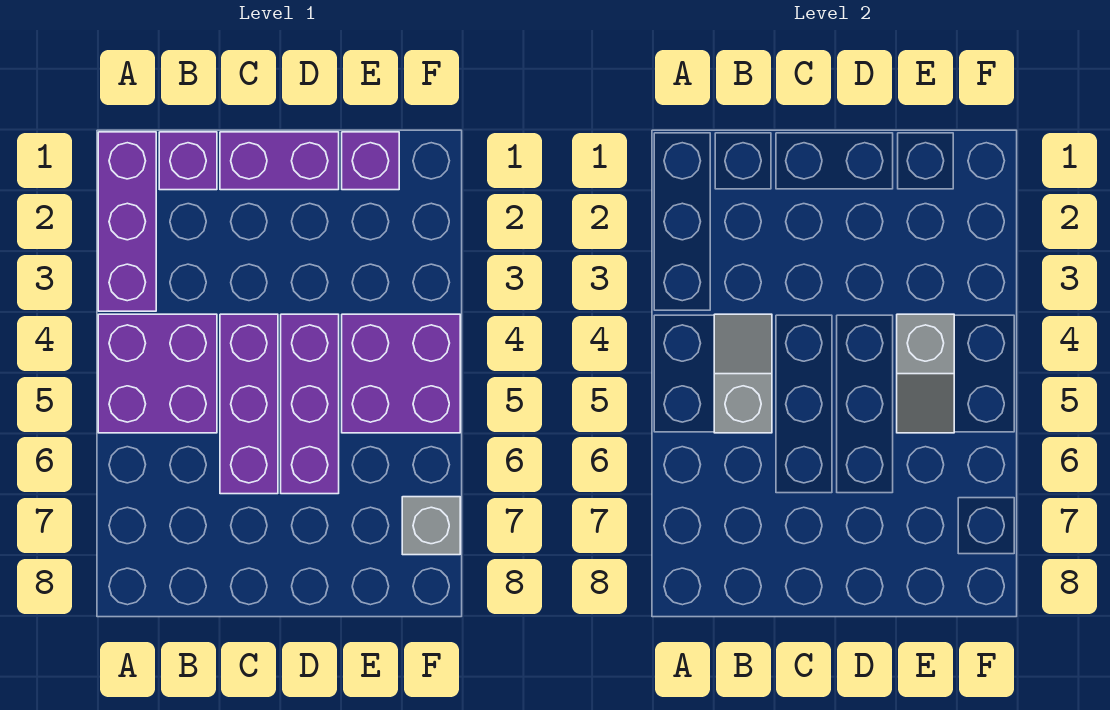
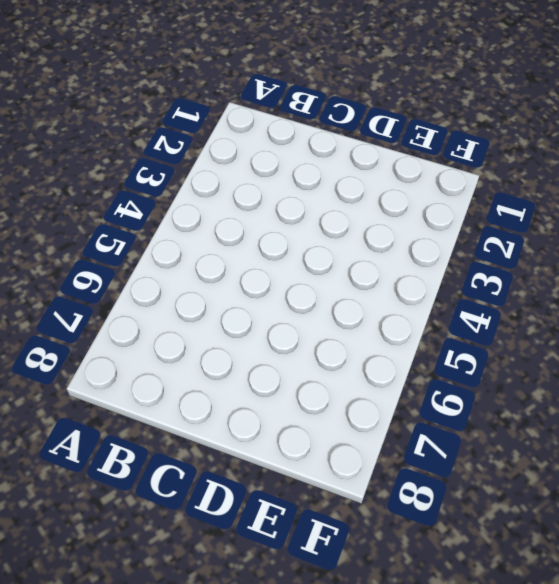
none -> purple brick A1:A3 level 1
none -> purple brick A4:B5 level 1

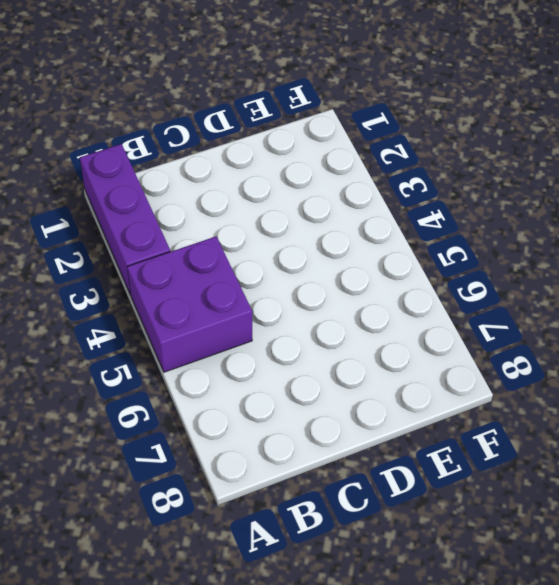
none -> purple brick B1 level 1
none -> purple brick C1:D1 level 1

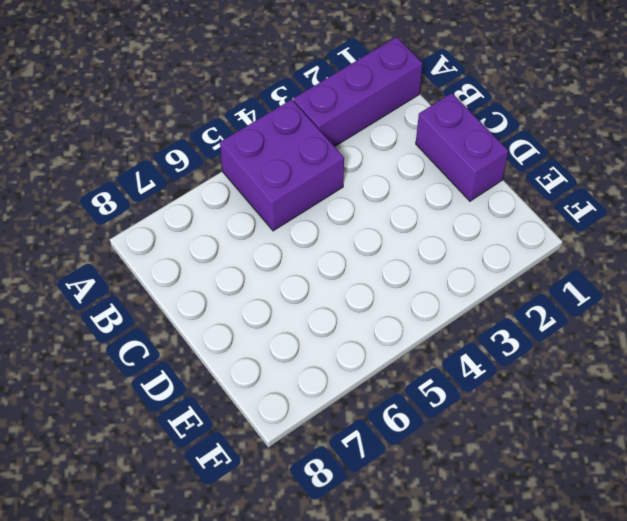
none -> purple brick B1 level 1
none -> purple brick C4:C6 level 1

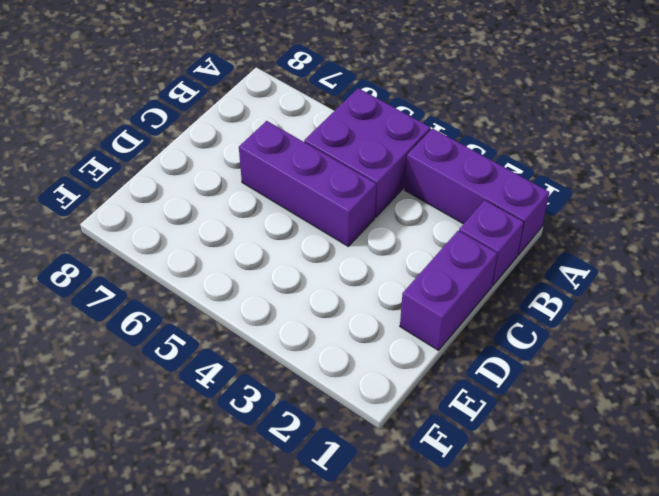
none -> purple brick D4:D6 level 1
none -> purple brick E1 level 1

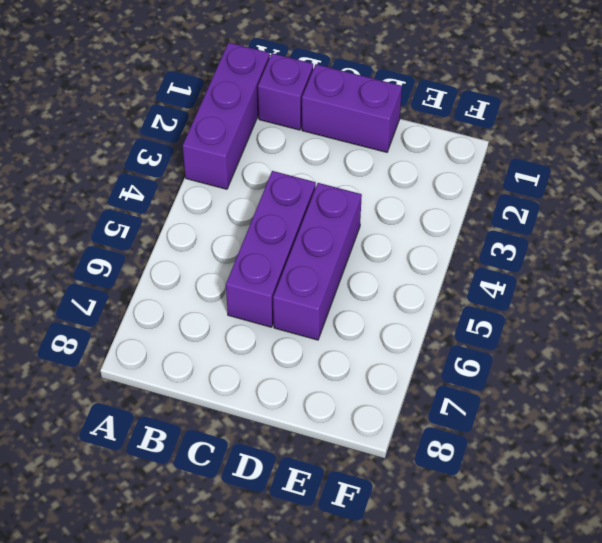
none -> purple brick A4:B5 level 1
none -> purple brick E1 level 1

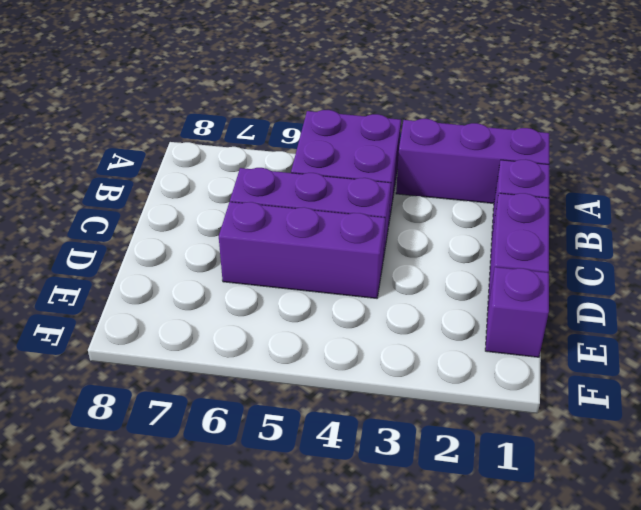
none -> purple brick E4:F5 level 1
none -> grey brick F7 level 1

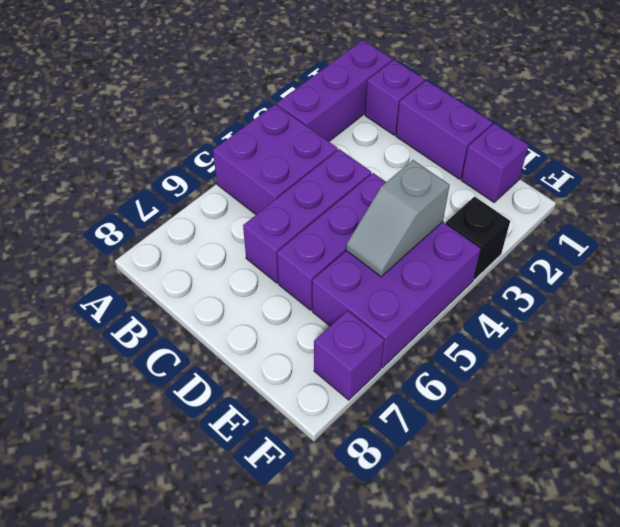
purple brick E4:F6 level 1 -> purple brick E4:F5 level 1
black brick F3 level 1 -> none
purple brick F7 level 1 -> grey brick F7 level 1
none -> grey slope B4:B5 level 2 top 5

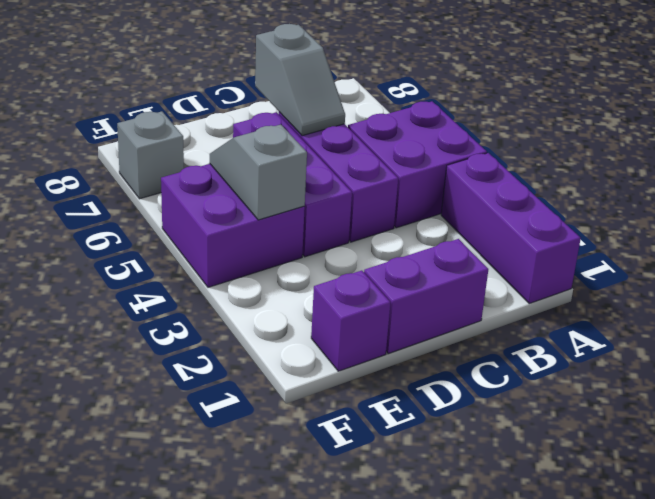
grey slope C6:C7 level 2 top 7 -> grey slope B4:B5 level 2 top 5
none -> purple brick B1 level 1

